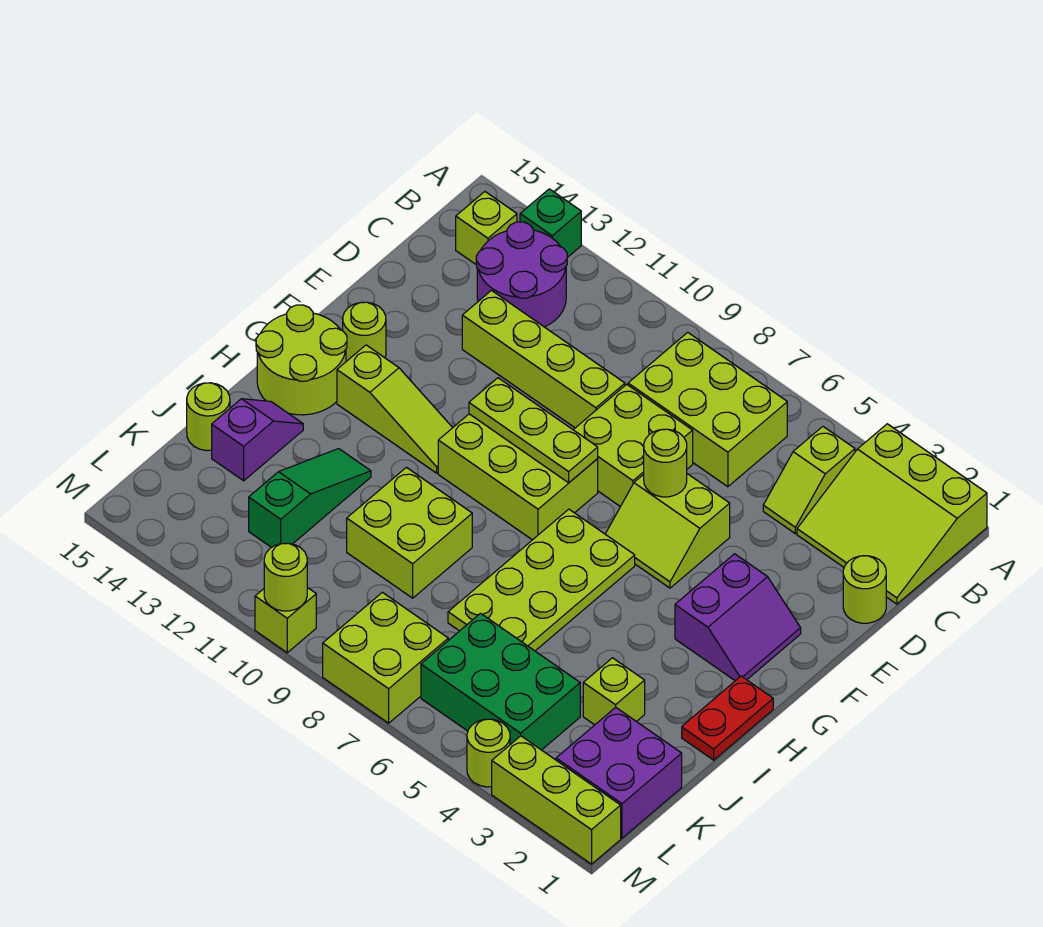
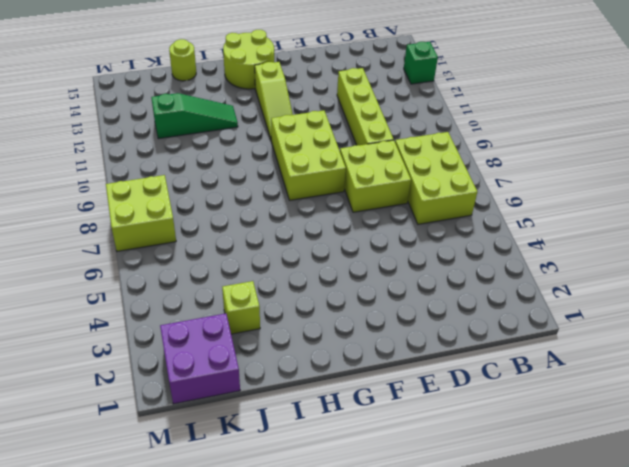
none -> lime slope A1:C3 level 1 top A
none -> lime slope B4:C4 level 1 top B
none -> purple round brick B12:C13 level 1
none -> lime brick B14 level 1

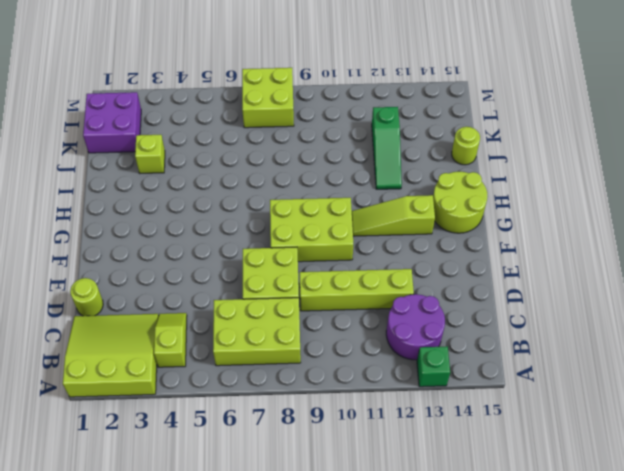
none -> lime brick B14 level 1
none -> lime slope E5:F6 level 1 top E
none -> purple slope F2:G3 level 1 top 3
none -> lime round brick F14 level 1

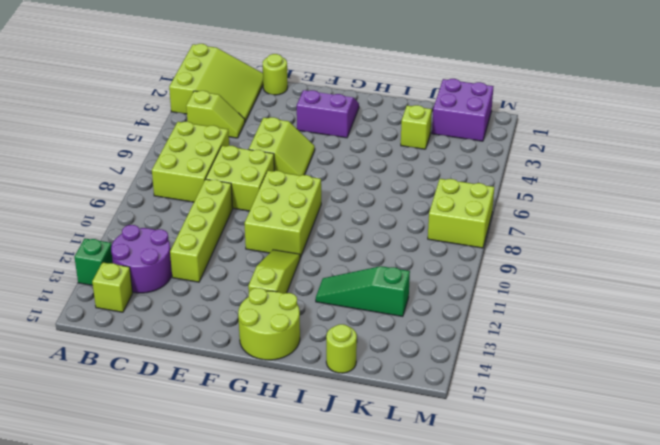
none -> lime round brick F14 level 1
none -> lime plate G6:J7 level 1
none -> red plate H1:I1 level 1
none -> lime brick I9:J10 level 1

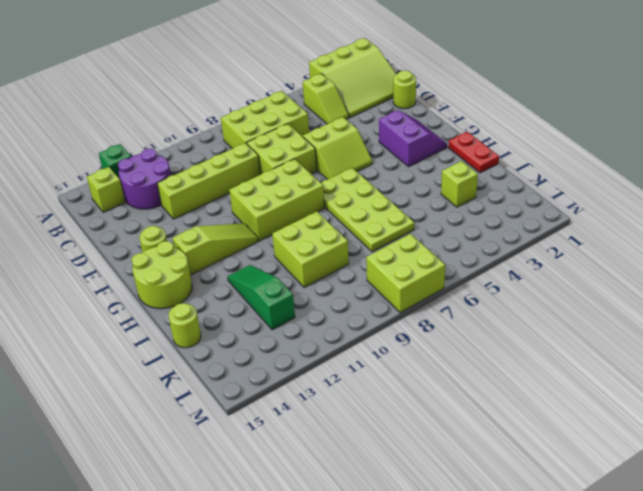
none -> purple slope I14:J14 level 1 top J
none -> purple brick K1:L2 level 1
none -> green brick K4:L6 level 1
none -> lime brick M1:M3 level 1

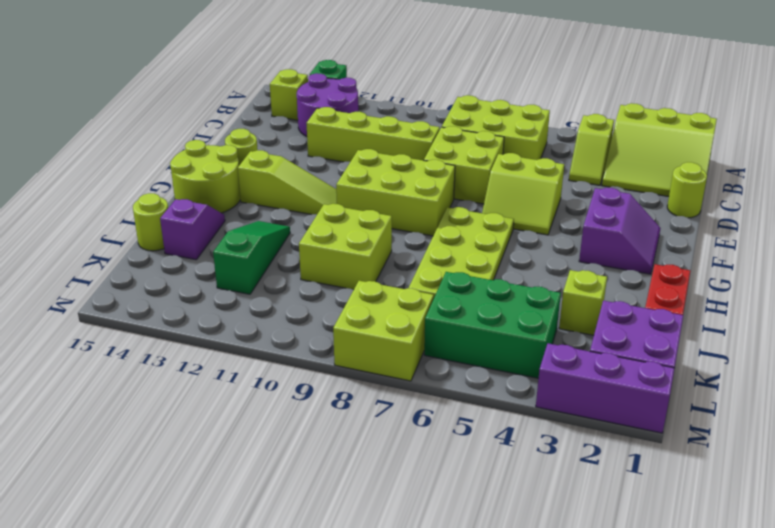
purple brick M1:M3 level 1 -> lime brick M1:M3 level 1
none -> lime round brick M4 level 1
none -> lime brick M10 level 1
none -> lime round brick E6 level 2
none -> lime plate F8:F10 level 2

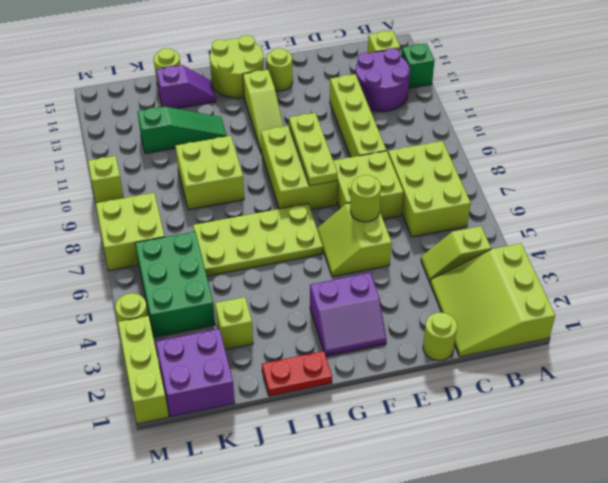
none -> lime round brick M10 level 2

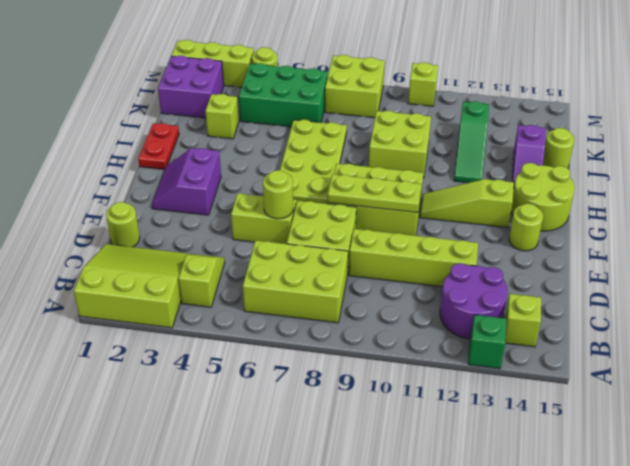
none -> lime round brick M10 level 2

